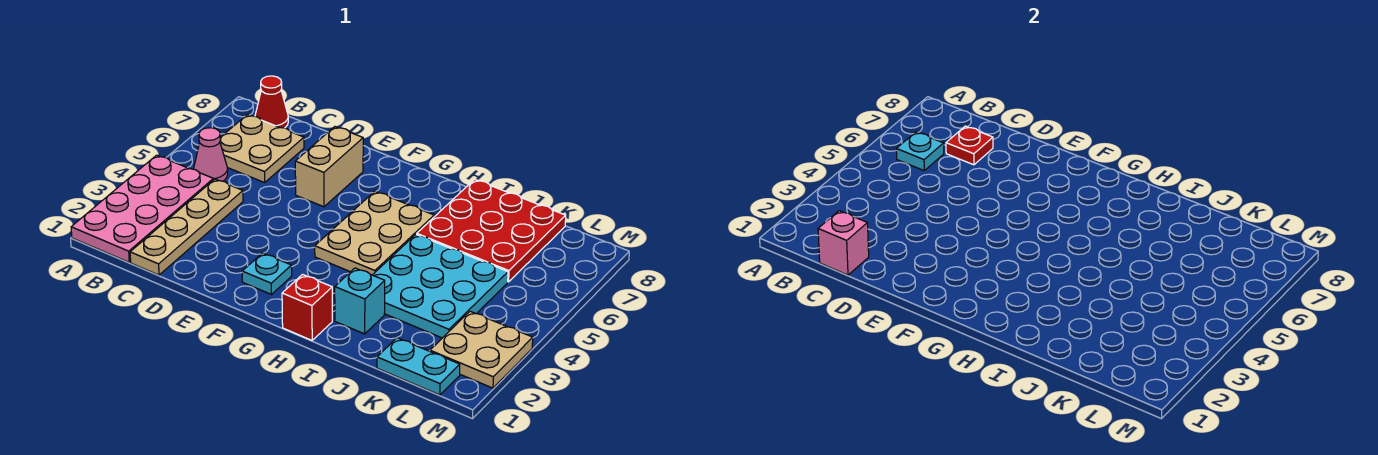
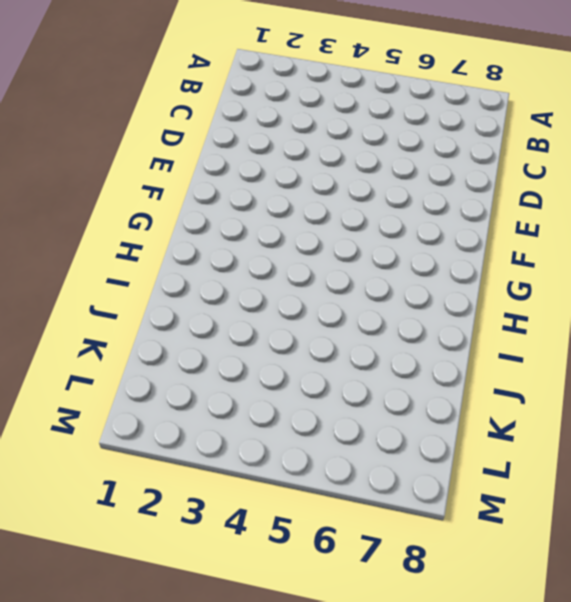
none -> pink plate A1:B4 level 1
none -> pink cone B5 level 1
none -> tan plate B6:C7 level 1

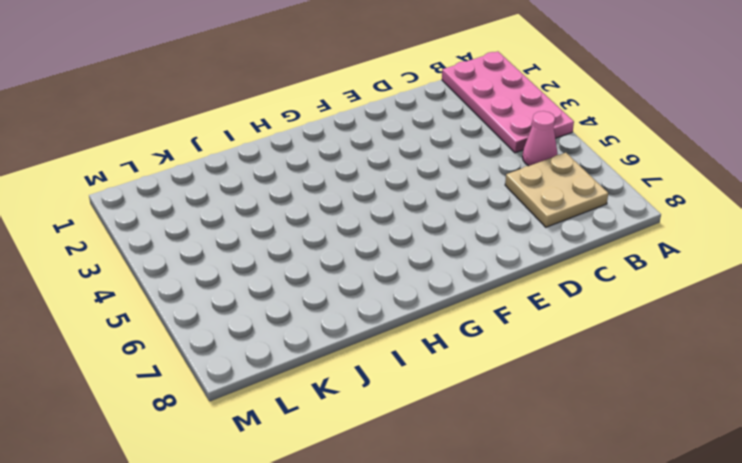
none -> red cone B8 level 1
none -> tan plate C1:C4 level 1
none -> tan brick E6:E7 level 1

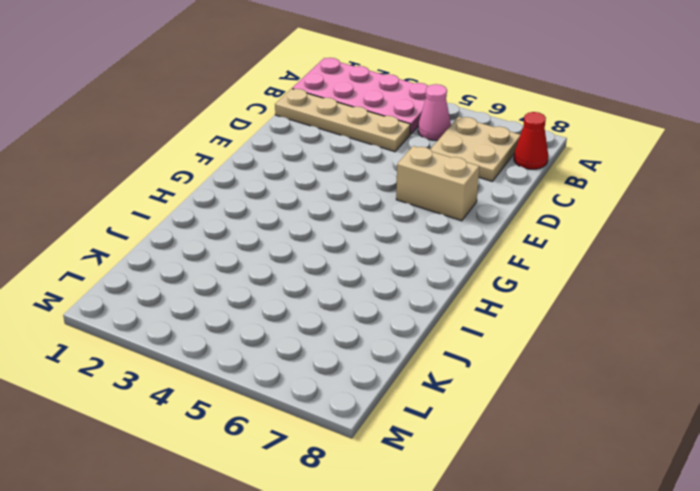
none -> cyan plate F2 level 1
none -> tan plate G4:H6 level 1
none -> red brick H1 level 1

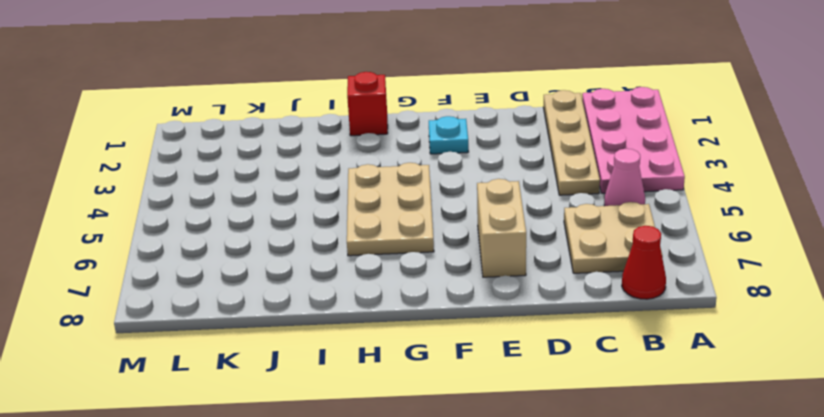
none -> cyan brick I2 level 1
none -> cyan plate I3:K5 level 1
none -> red plate I6:K8 level 1

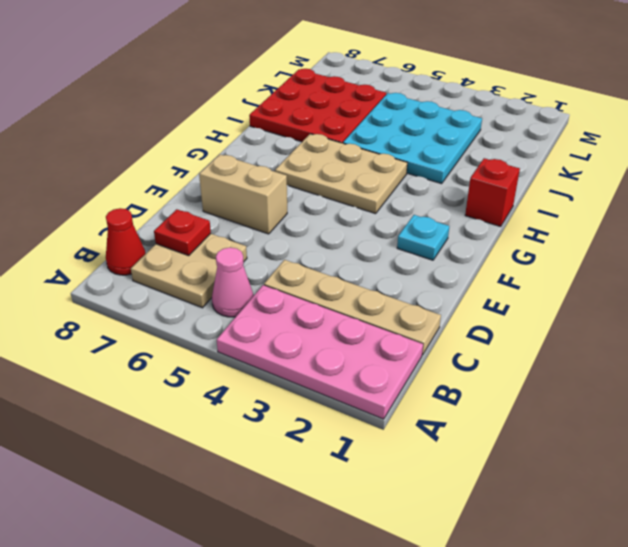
none -> cyan brick I2 level 1
none -> cyan plate K1:L1 level 1
none -> tan plate L2:M3 level 1

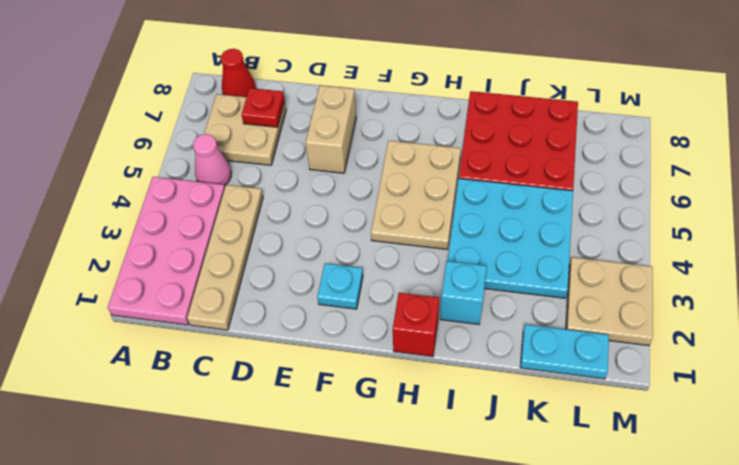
none -> cyan plate B6 level 2
none -> pink brick C1 level 2

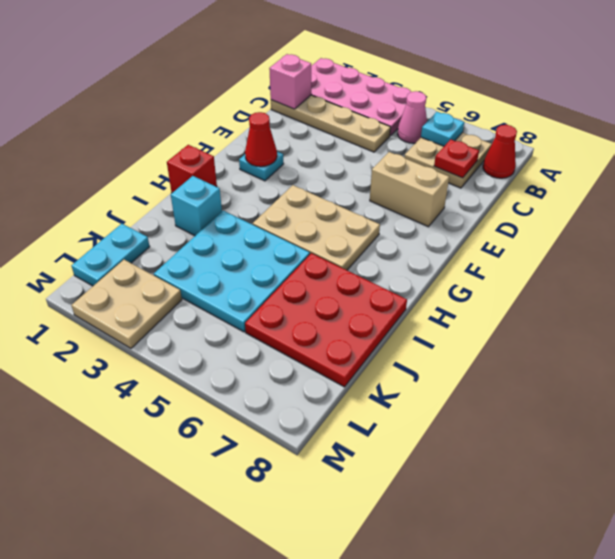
red cone F2 level 2 -> none

